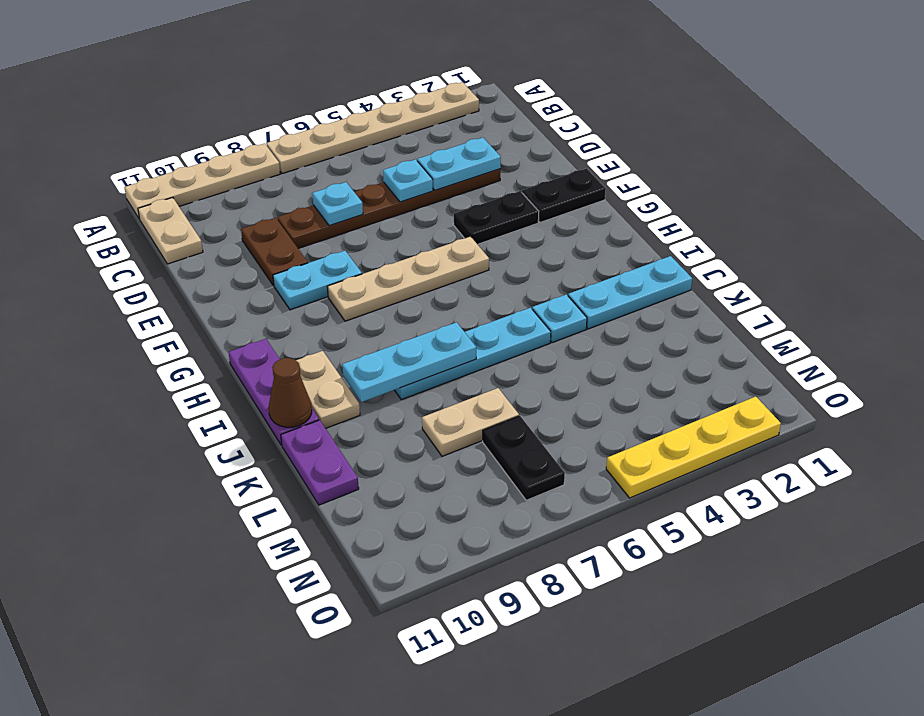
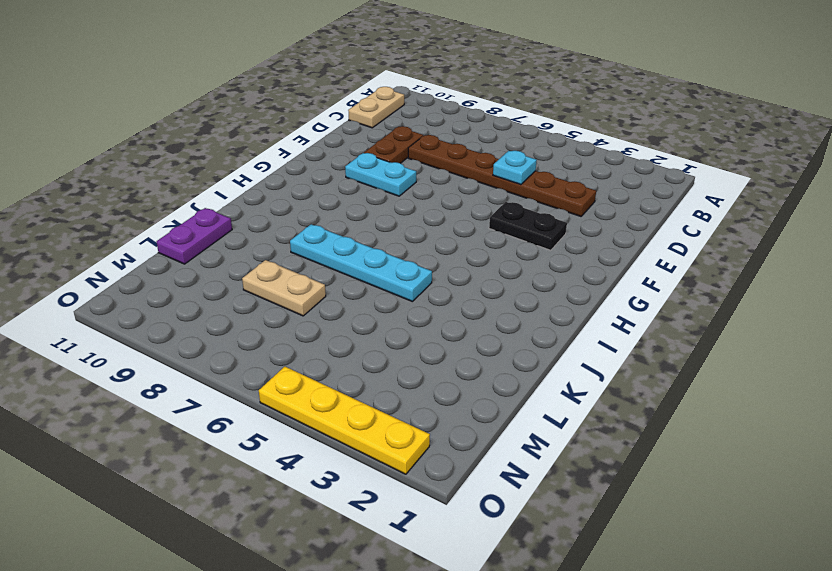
none -> tan plate A2:A7 level 1
none -> tan plate A8:A11 level 1
none -> black plate F1:F2 level 1

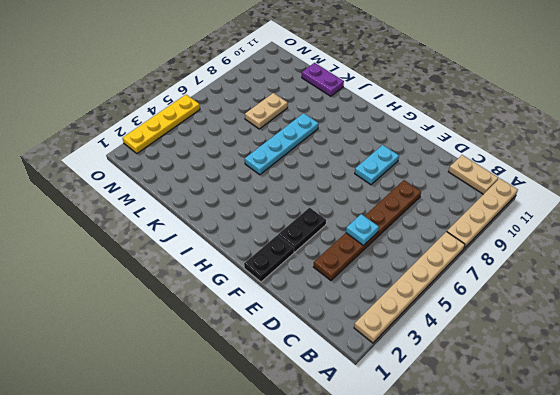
none -> brown plate D9:E9 level 1
none -> tan plate G5:G8 level 1
none -> purple plate H11:J11 level 1

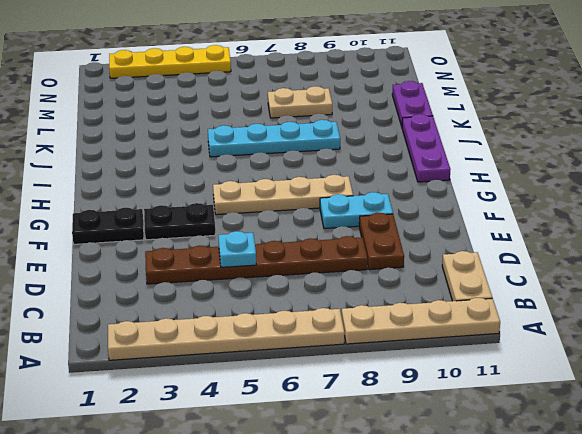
none -> tan plate I10:J10 level 1
none -> cyan plate J1:J3 level 1
none -> cyan plate J4 level 1

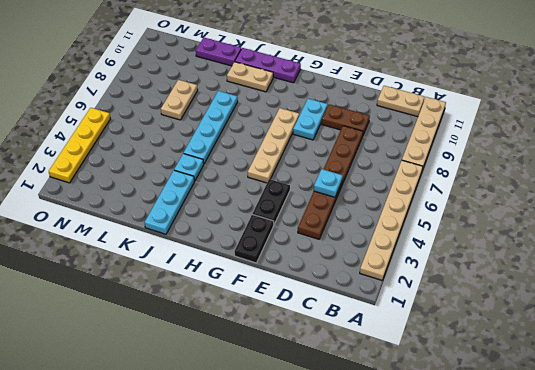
none -> black plate M7:N7 level 1
none -> cyan plate D3:D4 level 2
none -> cyan plate D7 level 2

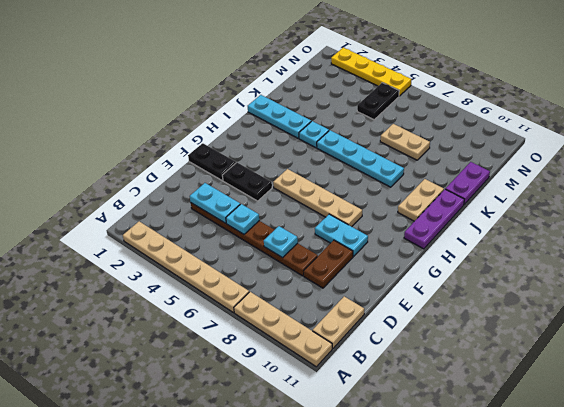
black plate M5:N5 level 1 -> black plate M7:N7 level 1
none -> cyan plate J7:J9 level 2
none -> brown cone J11 level 2

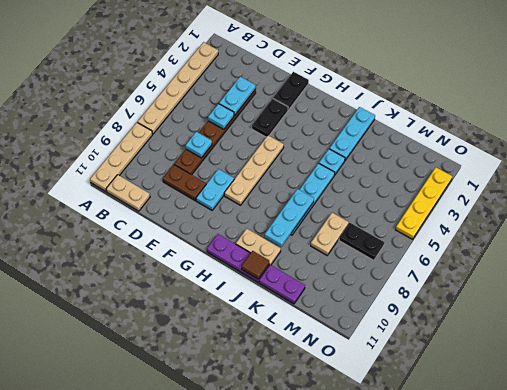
brown tile J11 level 2 -> brown cone J11 level 2

